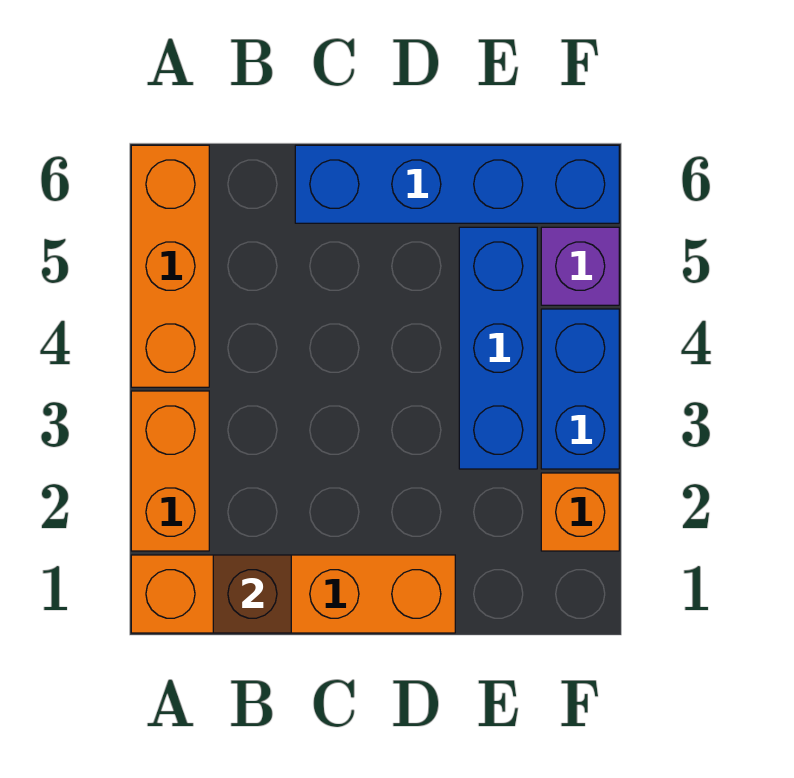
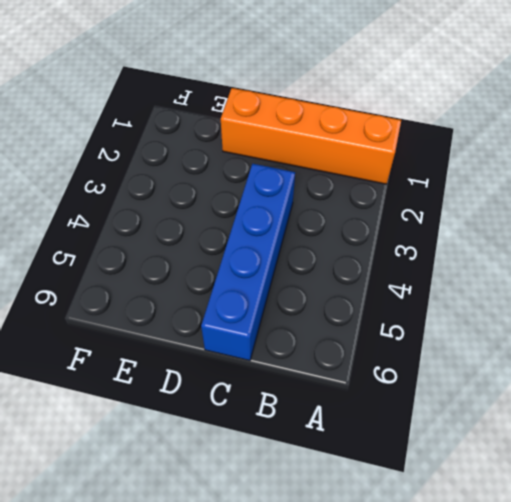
blue brick C3:C6 level 1 -> blue brick C6:F6 level 1
none -> orange brick A2:A3 level 1
none -> orange brick A4:A6 level 1

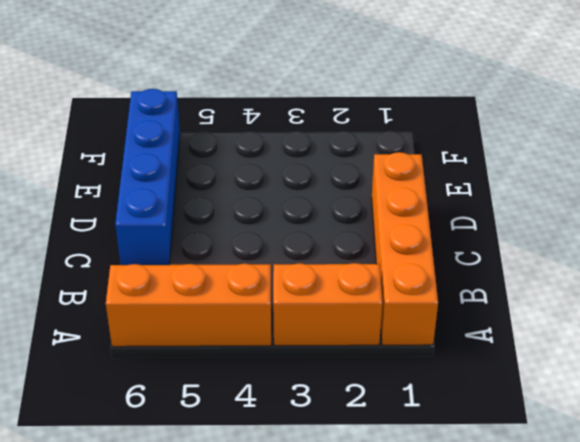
none -> blue brick E3:E5 level 1
none -> orange brick F2 level 1

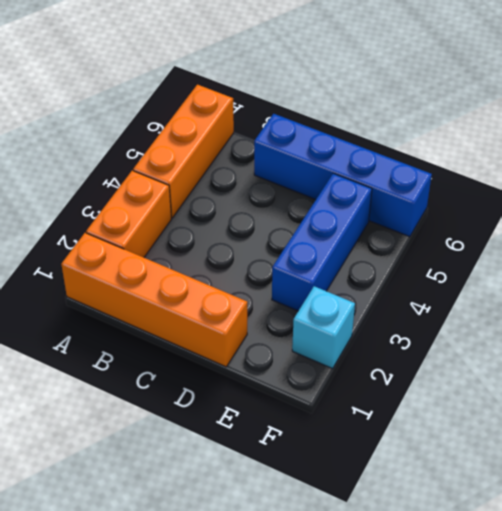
cyan brick F2 level 1 -> orange brick F2 level 1
none -> blue brick F3:F4 level 1
none -> purple brick F5 level 1

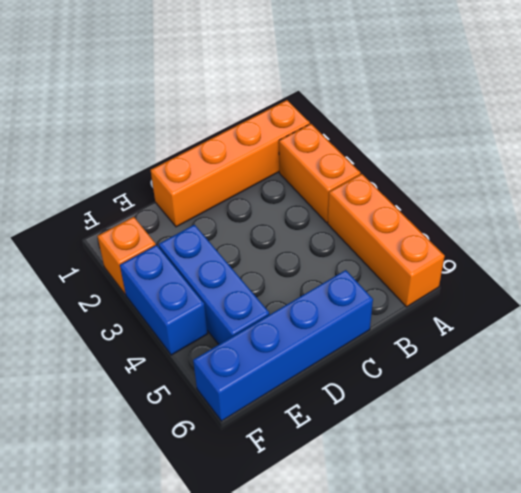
none -> purple brick F5 level 1
none -> brown brick B1 level 2

